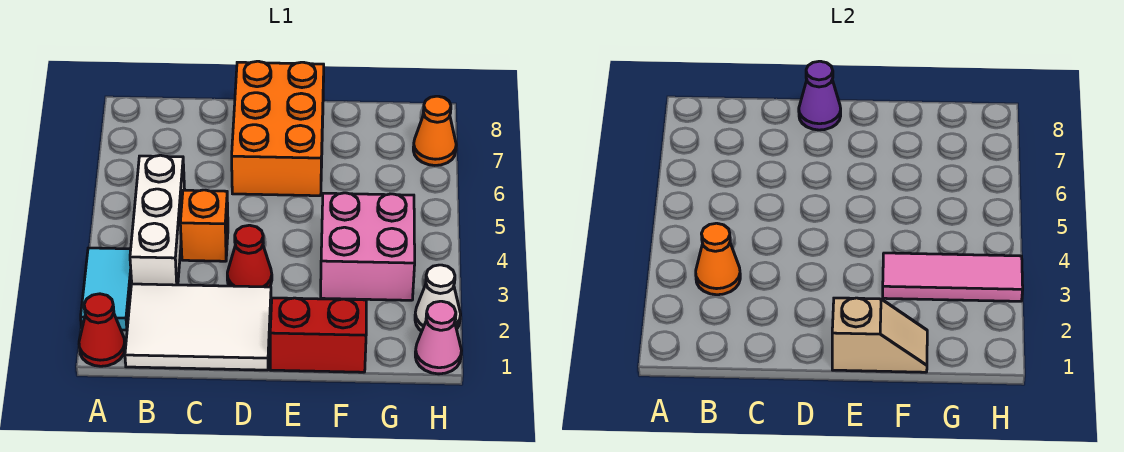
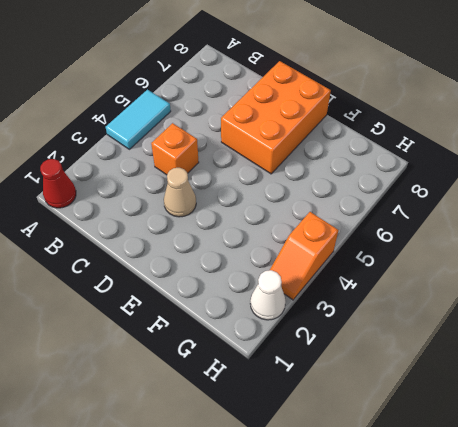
cyan tile A4:A5 level 1 -> cyan tile A2:A3 level 1
tan cone D3 level 1 -> red cone D3 level 1
orange slope H3:H4 level 1 top 4 -> none
none -> white tile B1:D2 level 1
none -> white brick B3:B5 level 1
none -> red brick E1:F1 level 1

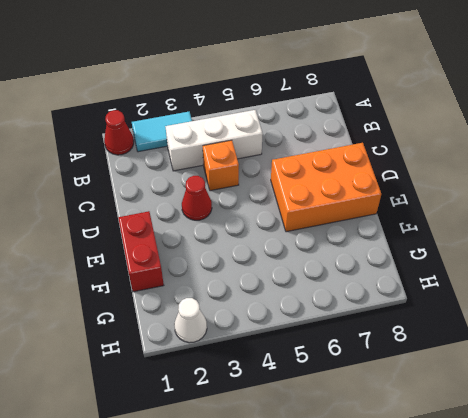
none -> white tile B1:D2 level 1
none -> pink brick F3:G4 level 1
none -> pink cone H1 level 1

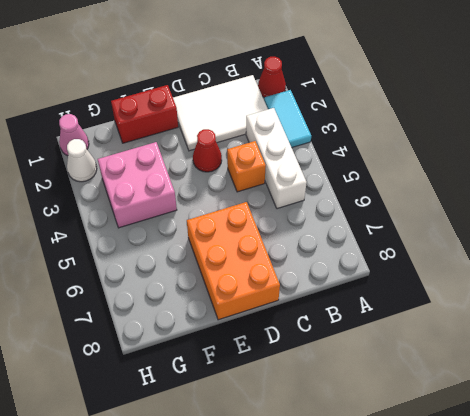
none -> orange cone H7 level 1
none -> orange cone B3 level 2
none -> purple cone D8 level 2

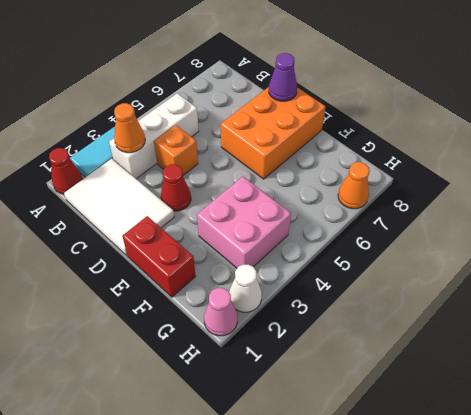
none -> tan slope E1:F1 level 2 top E
none -> pink tile F3:H3 level 2

